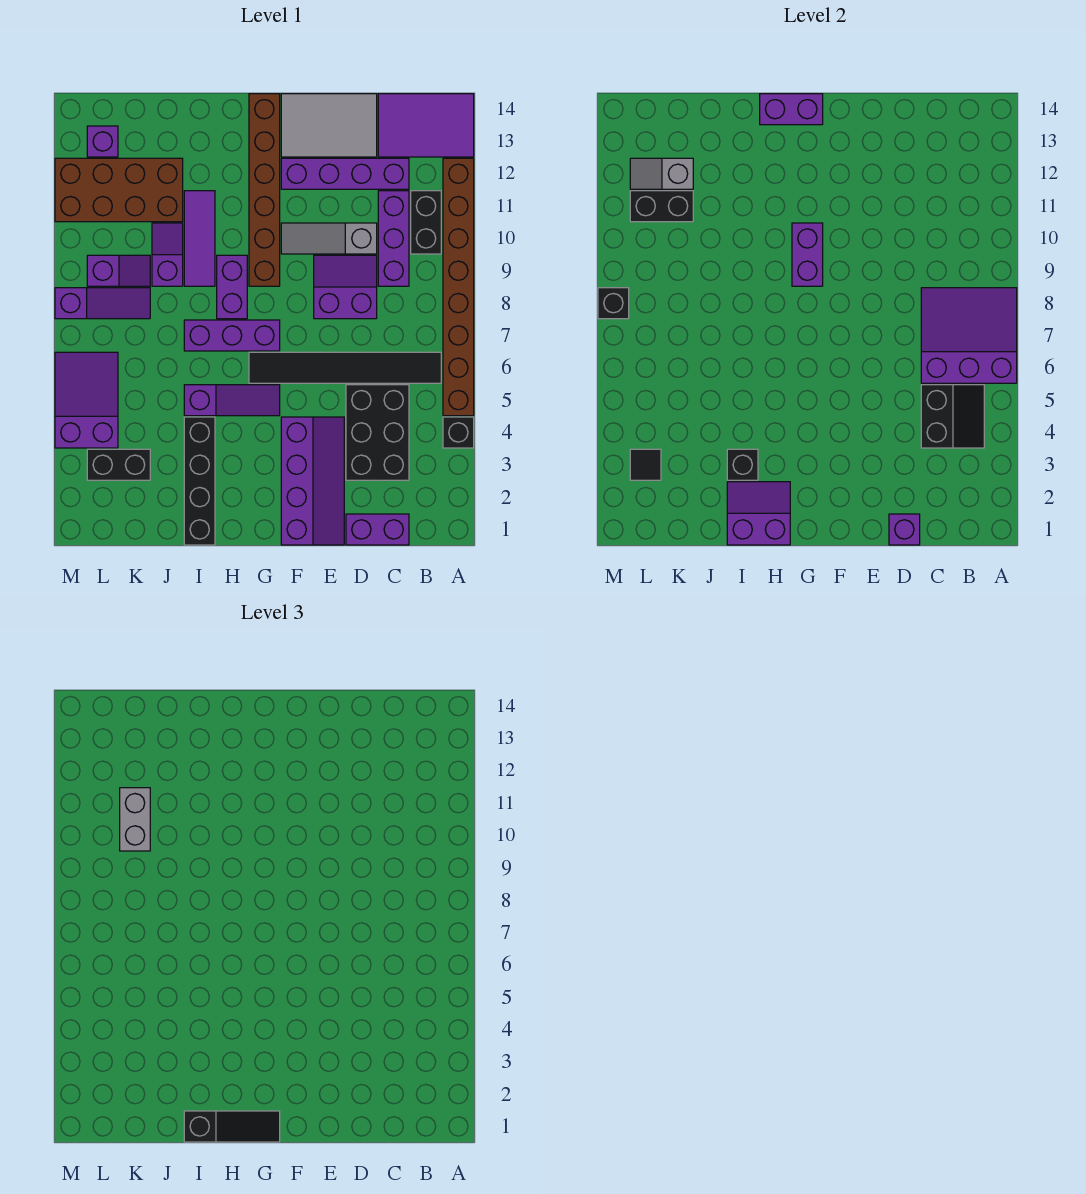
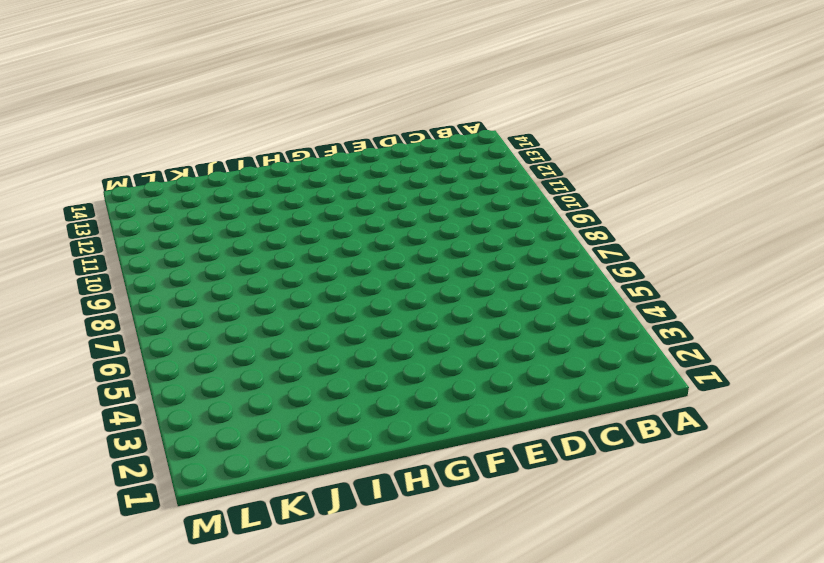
none -> black brick A4 level 1
none -> brown brick A5:A12 level 1
none -> purple tile A13:C14 level 1
none -> black tile B6:G6 level 1

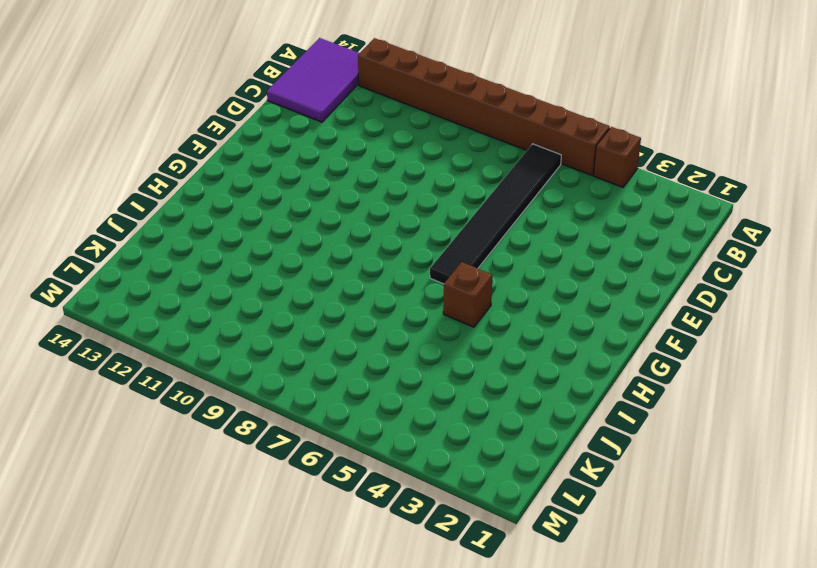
brown brick A4 level 1 -> black brick A4 level 1
brown brick H5 level 1 -> purple slope G5:I5 level 1 top I
none -> black brick B10:B11 level 1
none -> purple brick C1:D1 level 1
none -> black brick C3:D5 level 1
none -> purple brick C9:C11 level 1

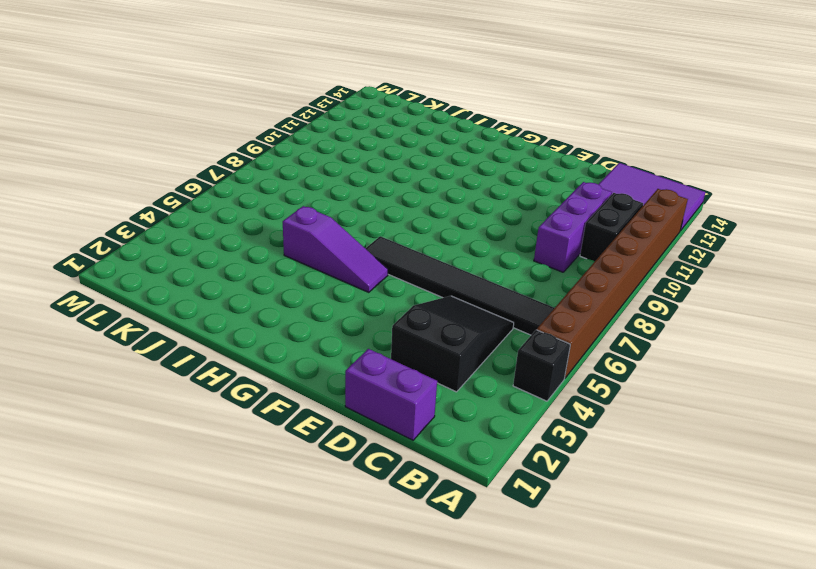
black slope C3:D5 level 1 top 3 -> black brick C3:D5 level 1
none -> purple brick C12:F12 level 1
none -> purple slope D8:E9 level 1 top 8
none -> grey slope D10:F10 level 1 top D
none -> grey tile D13:F14 level 1

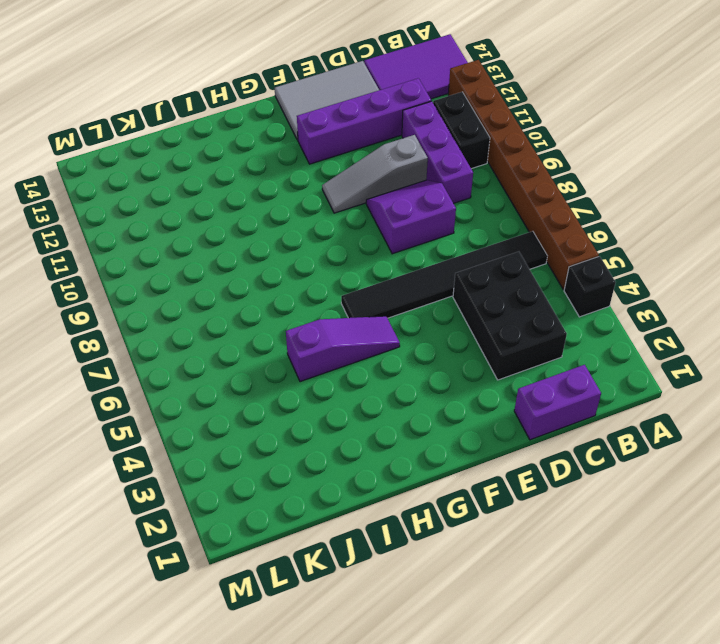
none -> purple slope E1:F4 level 1 top F
none -> purple brick G7:I7 level 1
none -> brown brick G9:G14 level 1
none -> purple brick H8:H9 level 1

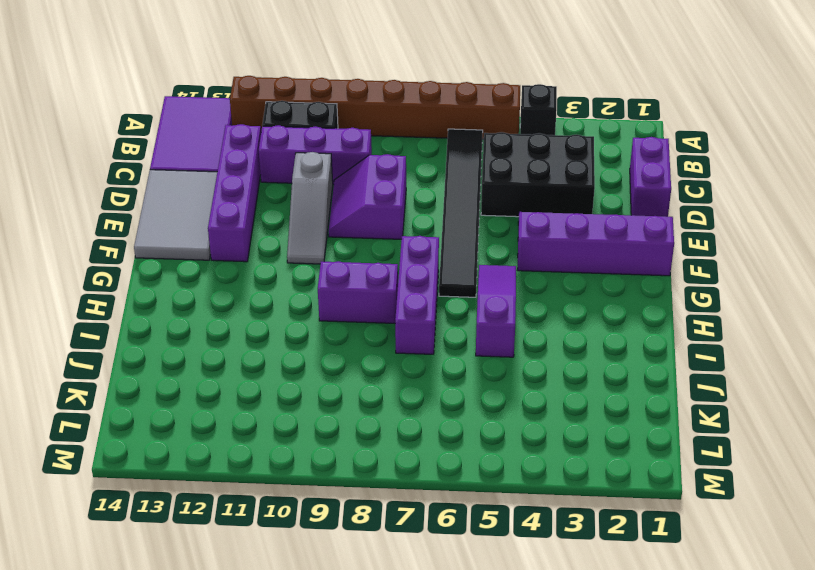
none -> brown brick G9:G14 level 1
none -> black brick I1:I4 level 1
none -> purple tile I9:I11 level 1
none -> purple slope J9:J10 level 1 top 9

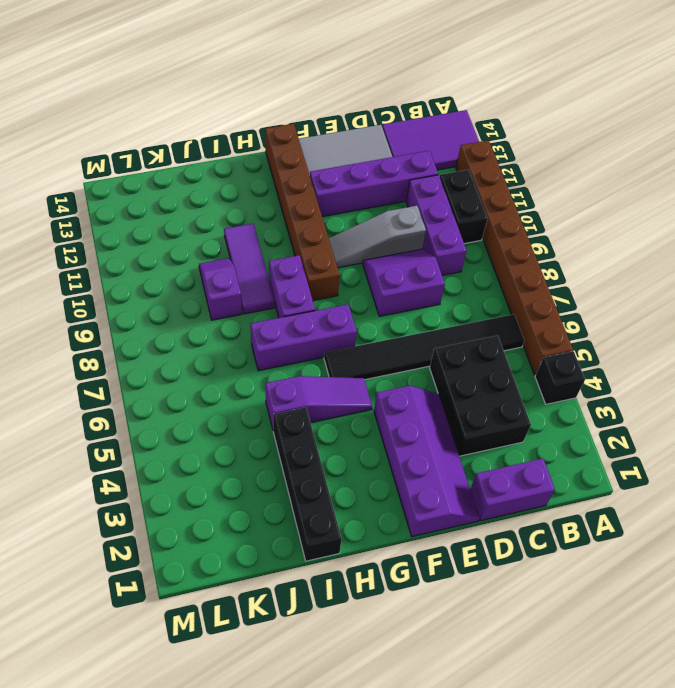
none -> brown brick J11:M12 level 1
none -> black brick K3:L3 level 1
none -> purple slope K8:M8 level 1 top M
none -> purple slope K9:L9 level 1 top L

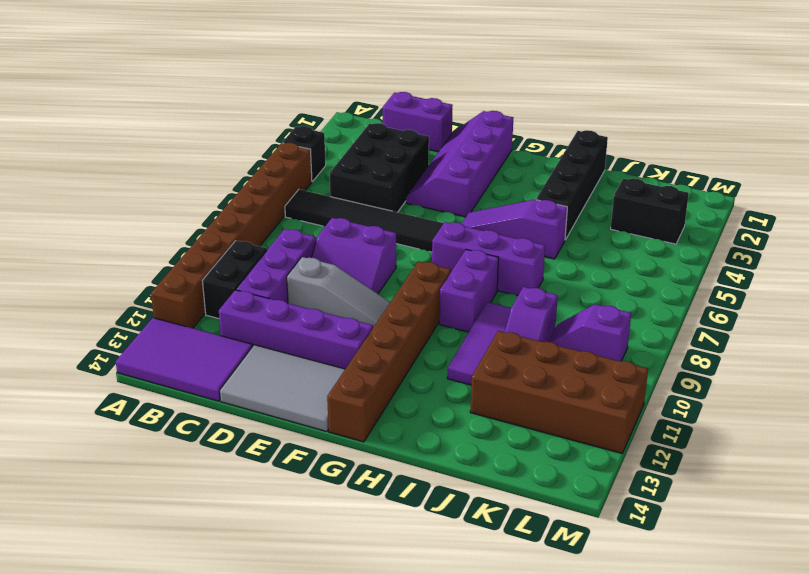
none -> purple slope K8:M8 level 1 top M
none -> purple slope L4:M6 level 1 top 4
none -> purple brick L13 level 1
none -> purple slope A6:C8 level 2 top 6

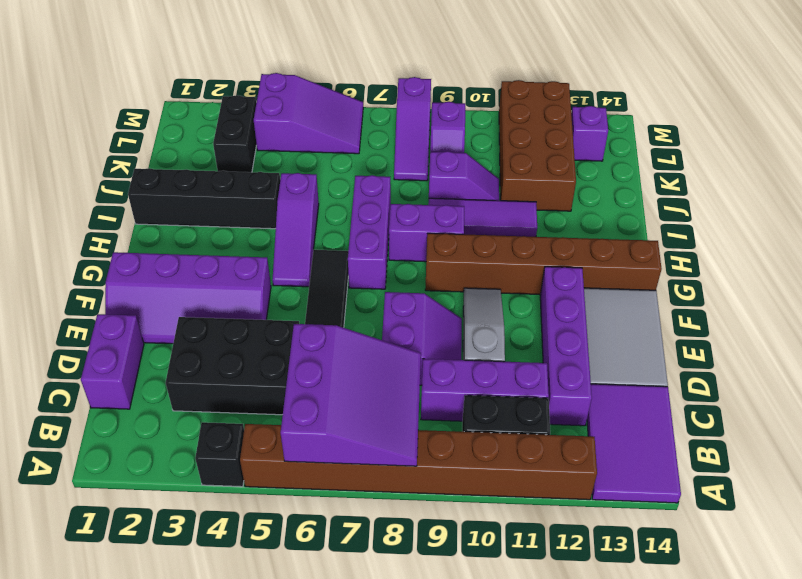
none -> black slope B4:C5 level 2 top C
none -> purple brick D1 level 2
none -> purple brick G9:G10 level 2
none -> purple brick G14:H14 level 2

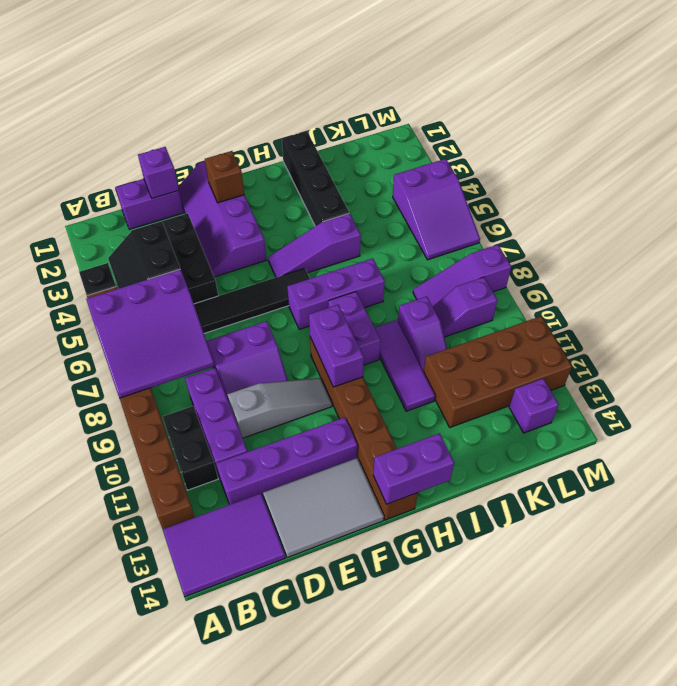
brown brick F2 level 2 -> none
none -> black brick K3:L3 level 1
none -> purple slope H1:I2 level 2 top 1
none -> black brick I3 level 2
none -> black brick K11:L11 level 2

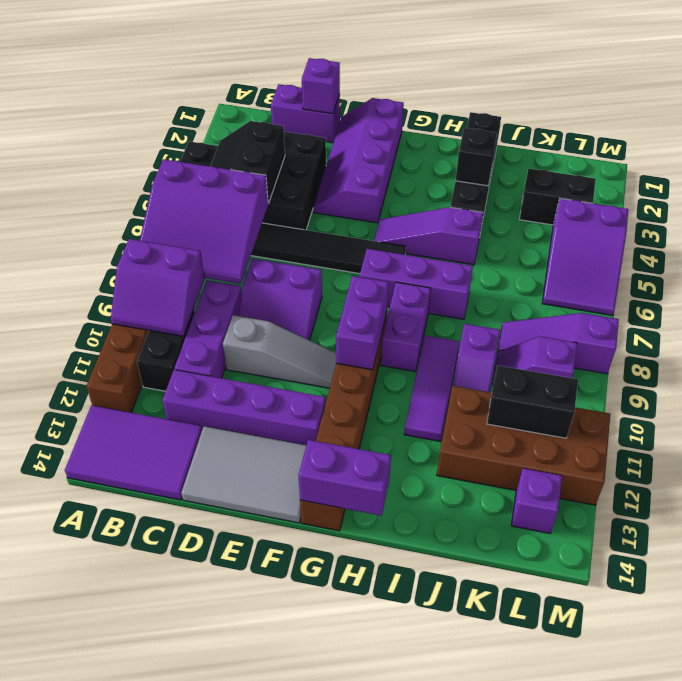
purple slope A9:B10 level 2 top 9 -> purple slope H1:I2 level 2 top 1
none -> grey slope K12:L12 level 2 top K
none -> black tile L3 level 2
none -> black brick M8 level 2
none -> black slope G1:I1 level 3 top I

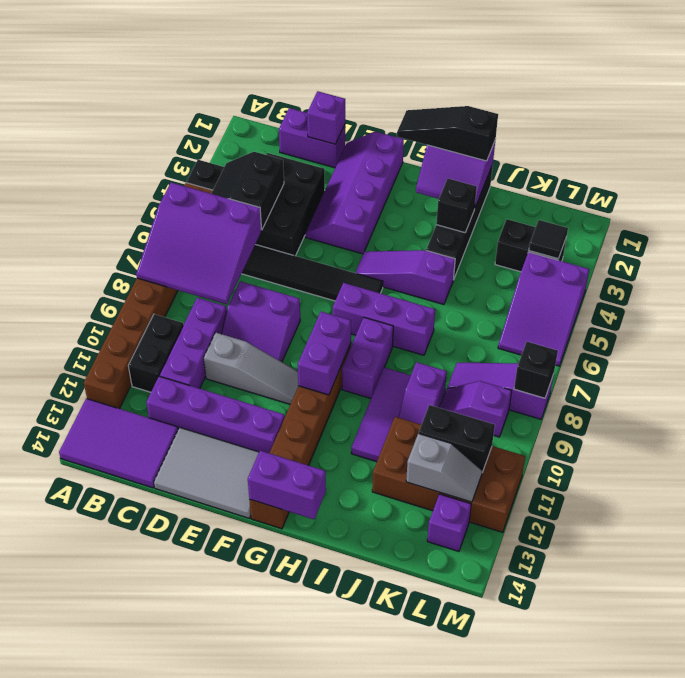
none -> grey brick K10:K11 level 3

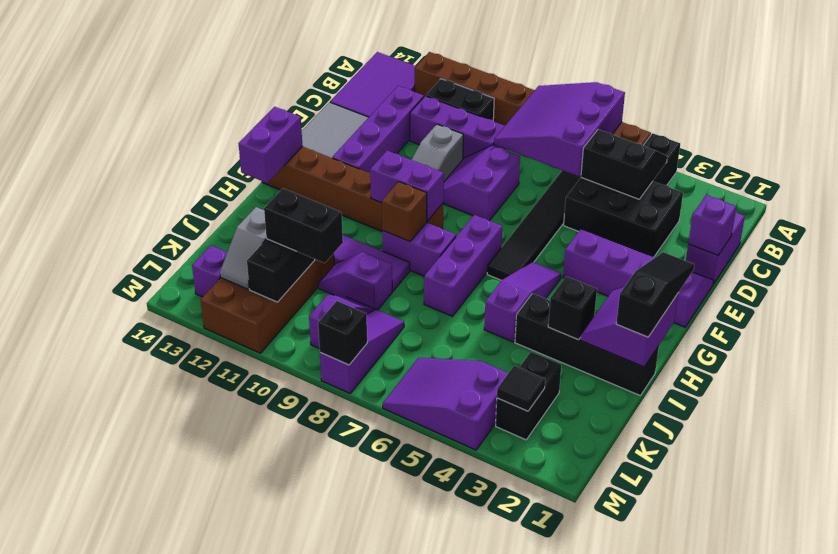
brown brick H9 level 2 -> none
black brick K10:K11 level 3 -> grey brick K10:K11 level 3

